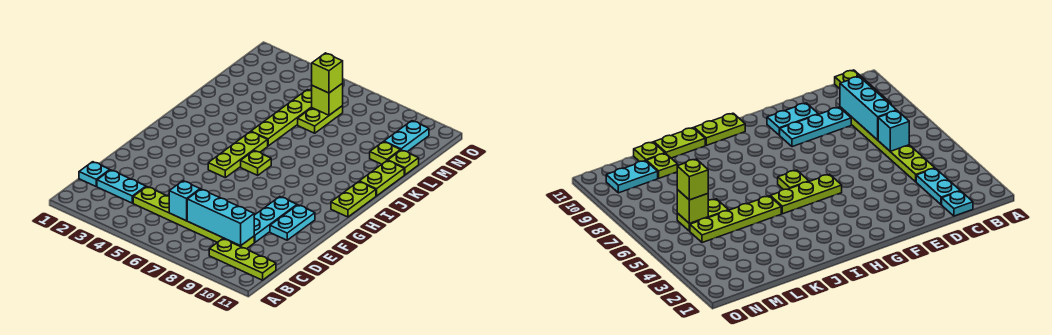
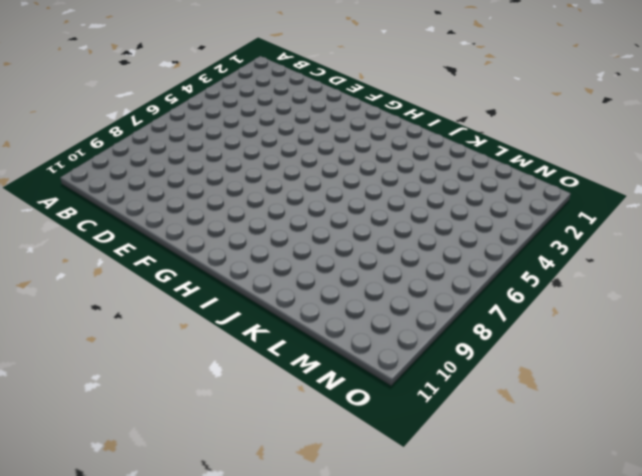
none -> lime plate B9:B11 level 1
none -> cyan plate C1 level 1
none -> cyan plate C2:C3 level 1

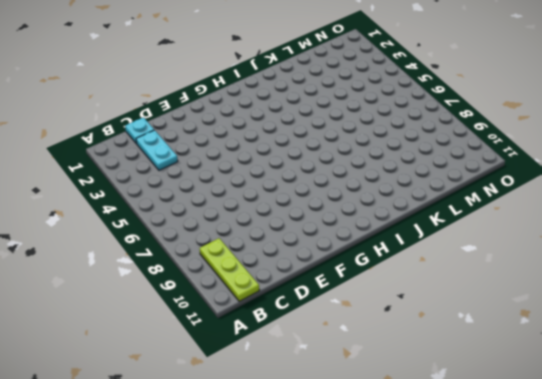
none -> lime plate C4:C9 level 1
none -> cyan plate D9:F9 level 1
none -> cyan plate E10:F10 level 1

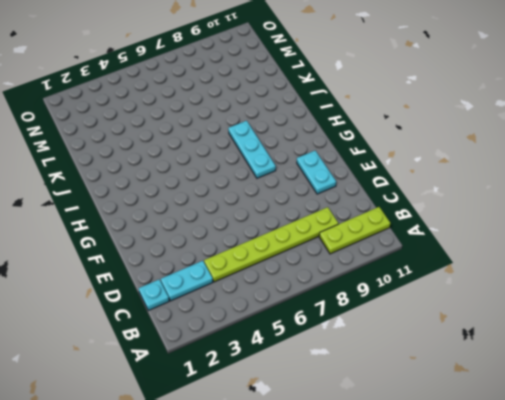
cyan plate G8:I8 level 1 -> cyan plate D9:F9 level 1
none -> lime plate G5:I5 level 1
none -> lime plate H6 level 1
none -> lime plate H11:I11 level 1

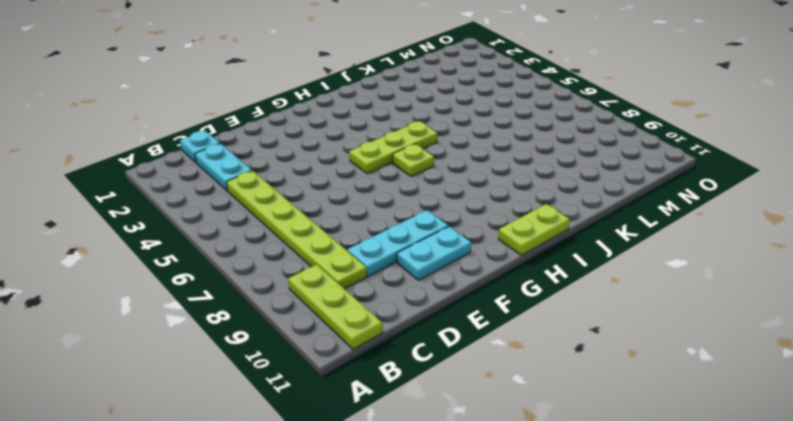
none -> lime plate J5:M5 level 1
none -> lime plate J11:K11 level 1
none -> lime plate L6:M6 level 1

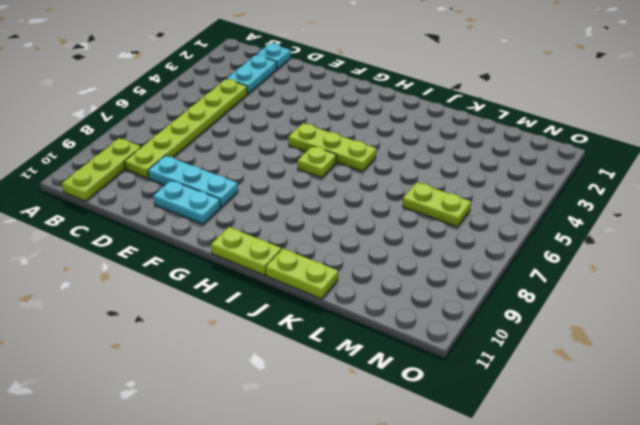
none -> lime plate J5:M5 level 1
none -> lime plate L10 level 1
none -> lime plate L11 level 1

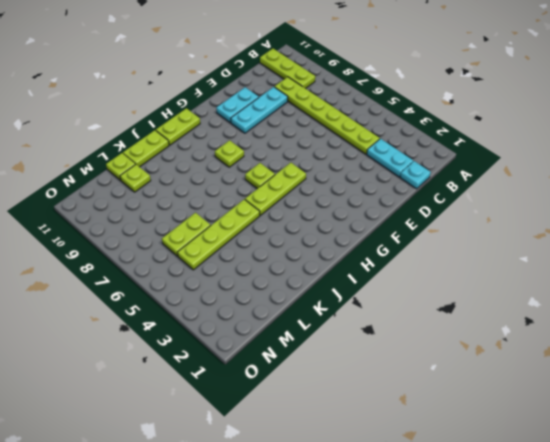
lime plate H8 level 1 -> none
none -> cyan plate M10:N10 level 1
none -> cyan brick C6 level 2
none -> cyan brick C7:C9 level 2

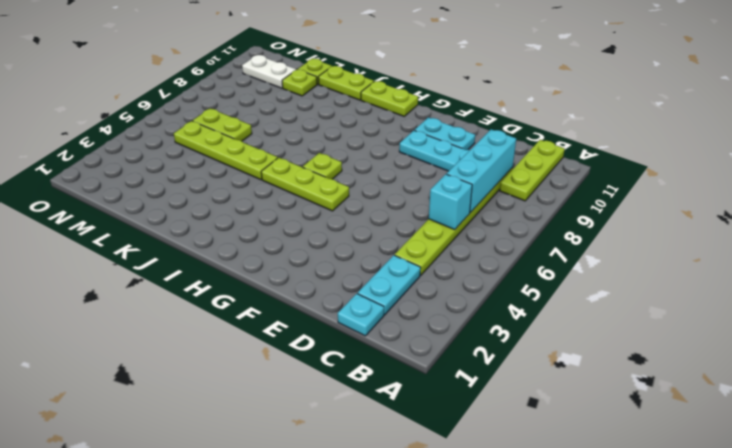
white plate M10:N10 level 1 -> cyan plate M10:N10 level 1
none -> lime brick M6 level 2
none -> lime brick M6 level 3

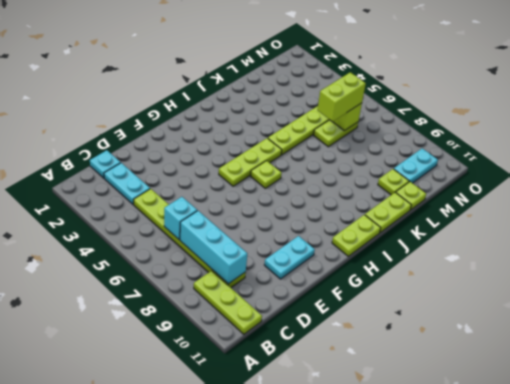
lime brick L6:M6 level 3 -> lime brick M6 level 3
none -> cyan plate D9:F9 level 1

